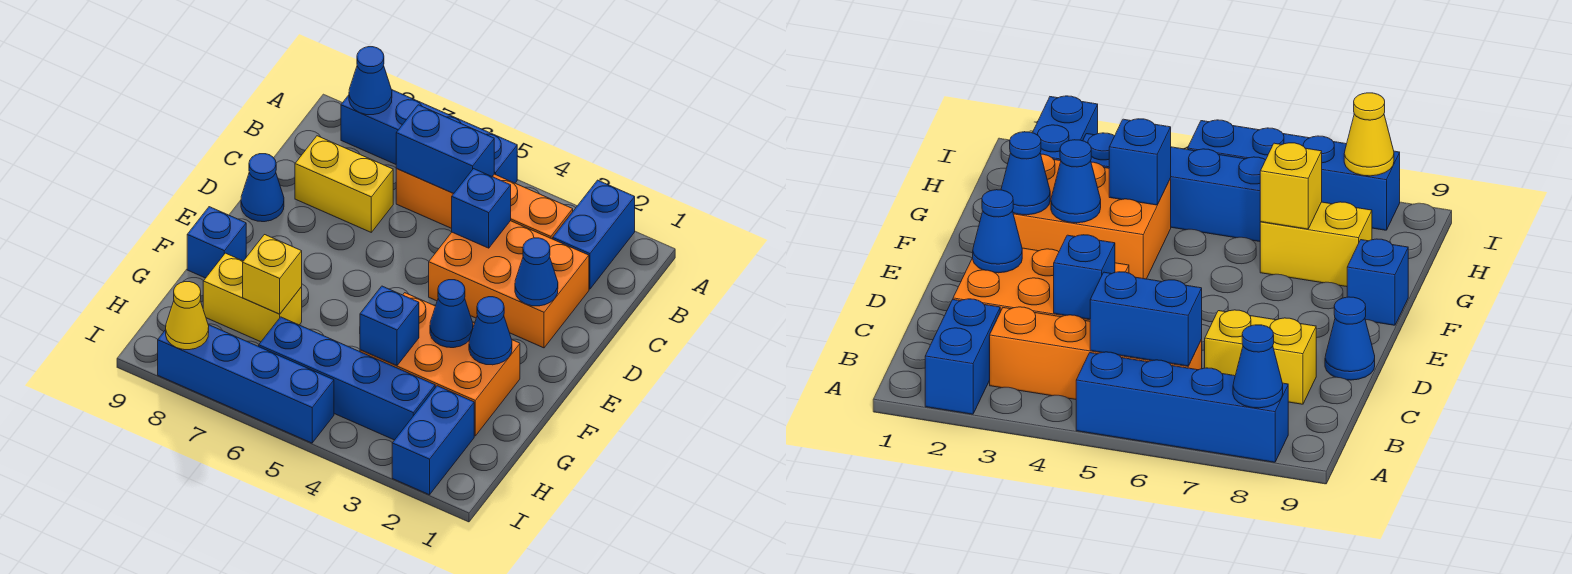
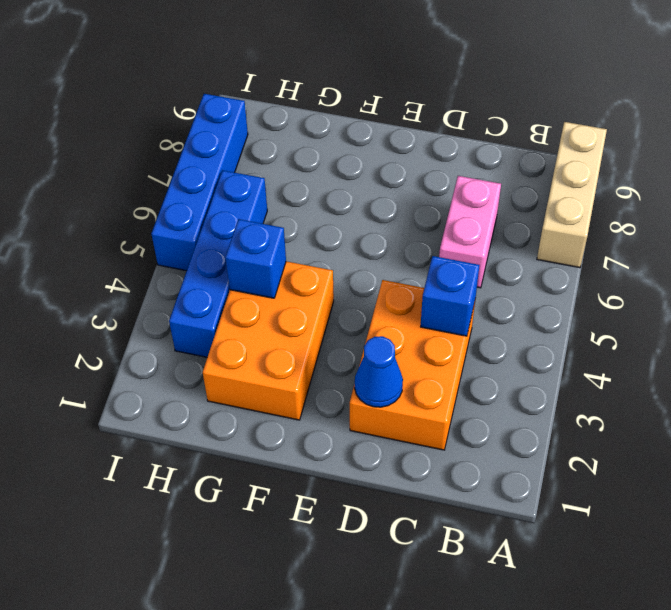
tan brick A7:A9 level 1 -> blue brick A5:A8 level 1
pink brick C6:C7 level 1 -> yellow brick C7:C8 level 1
none -> blue brick A2:B2 level 1
none -> orange brick B3:B6 level 1
none -> blue cone D9 level 1

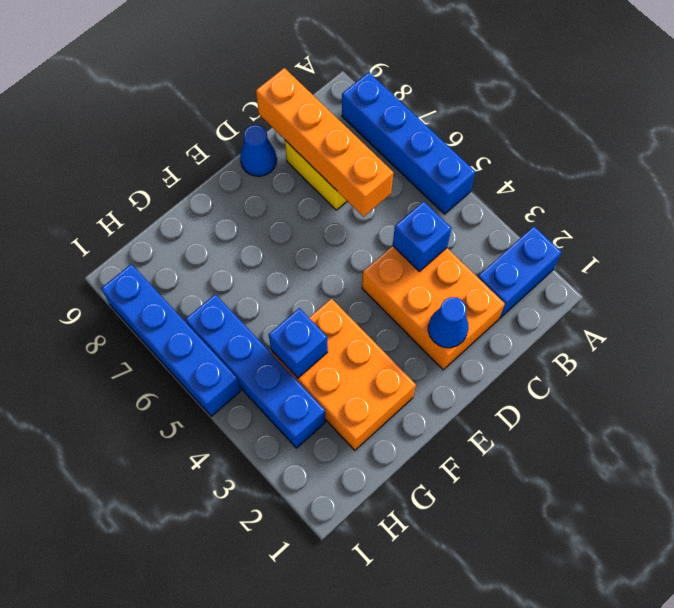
orange brick C6:C9 level 2 -> orange brick B3:B6 level 1
none -> blue brick F9 level 1
none -> yellow brick G7:G8 level 1
none -> blue brick H2:I2 level 1

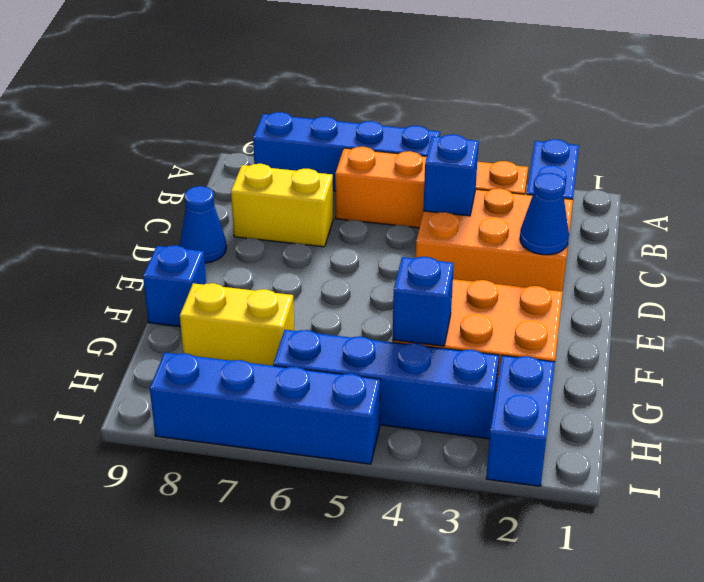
none -> blue cone A8 level 2
none -> blue brick B5:B6 level 2
none -> blue cone F2 level 2

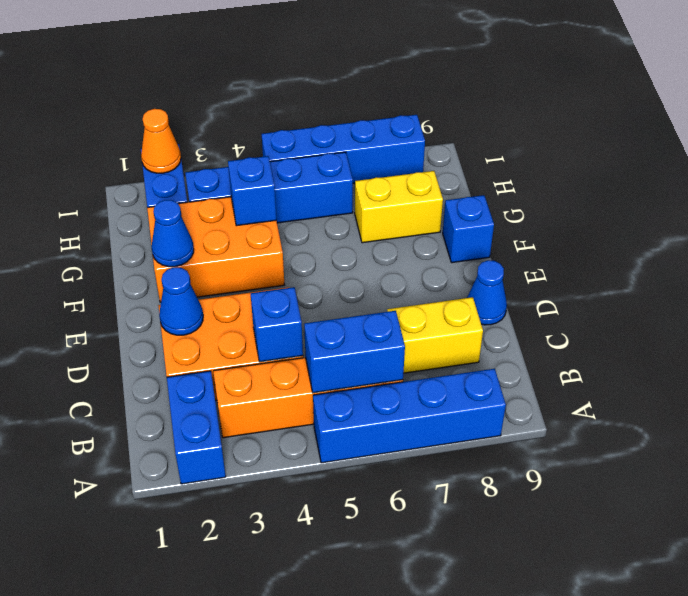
orange cone I2 level 2 -> none
none -> blue cone A8 level 2
none -> blue cone F3 level 2
none -> yellow brick G7 level 2

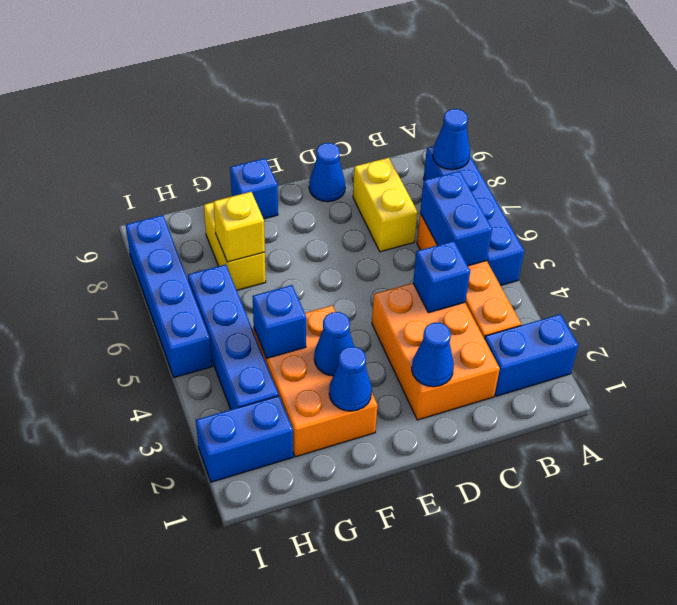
none -> yellow cone I8 level 2

